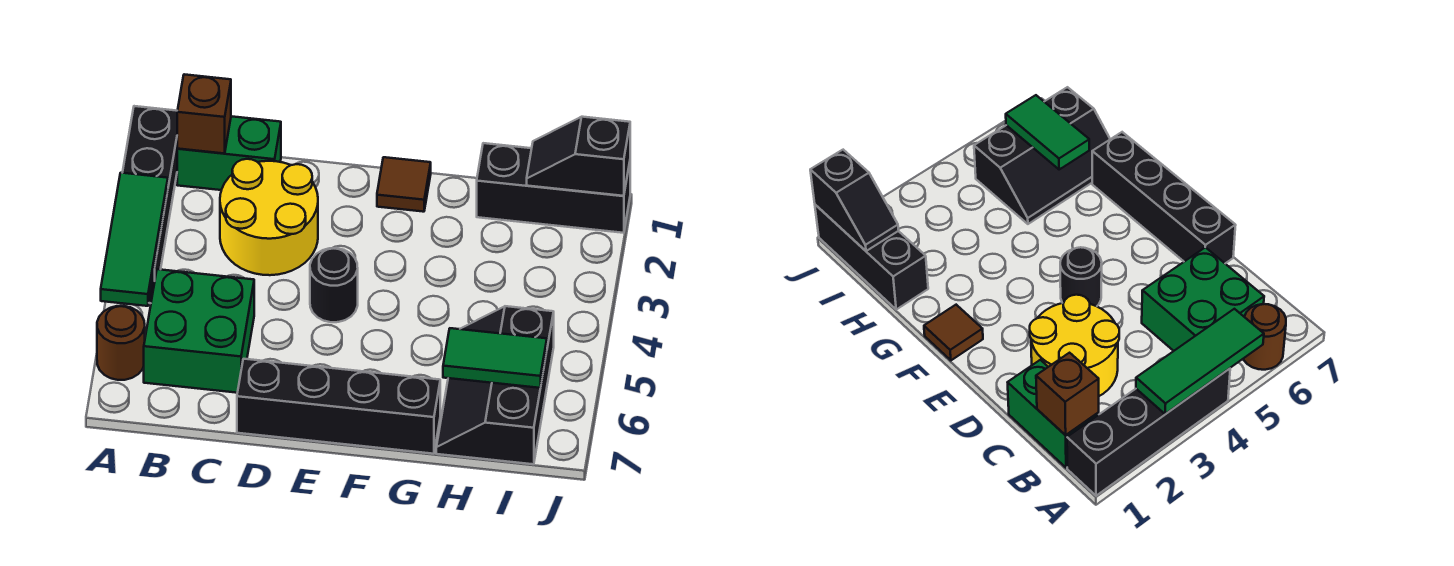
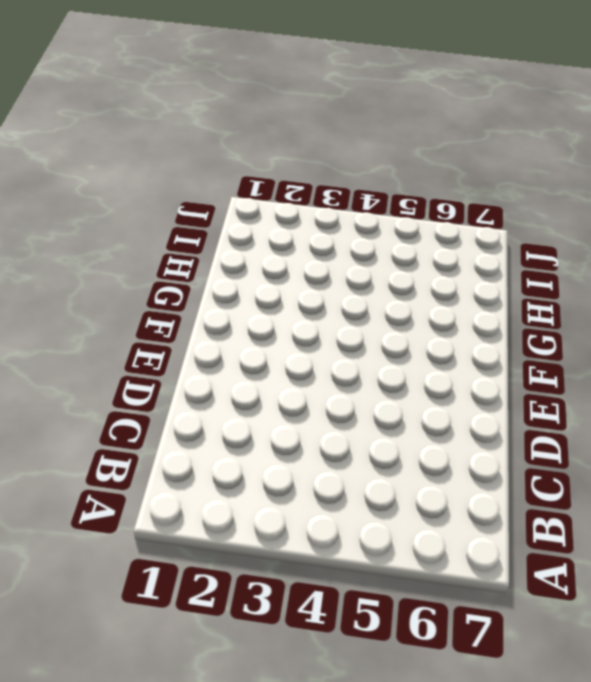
none -> black brick A1:A4 level 1
none -> brown round brick A6 level 1
none -> green brick B1:C1 level 1

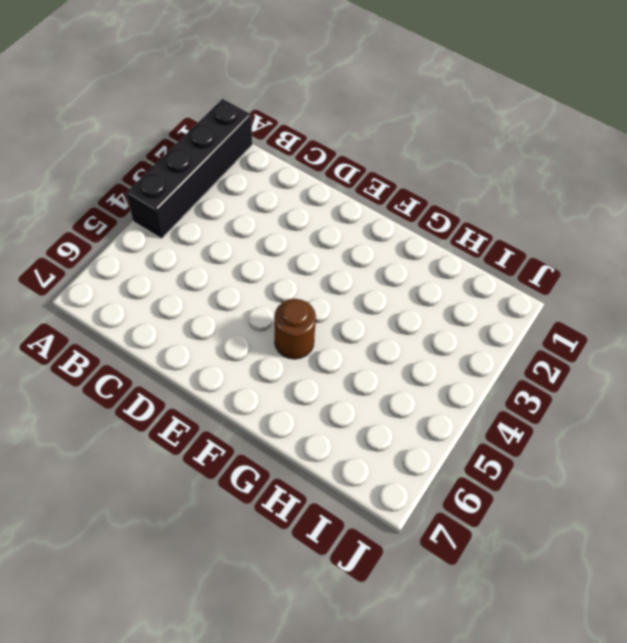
brown round brick F5 level 1 -> brown round brick A6 level 1
none -> green brick B1:C1 level 1
none -> green brick B5:C6 level 1
none -> yellow round brick C2:D3 level 1

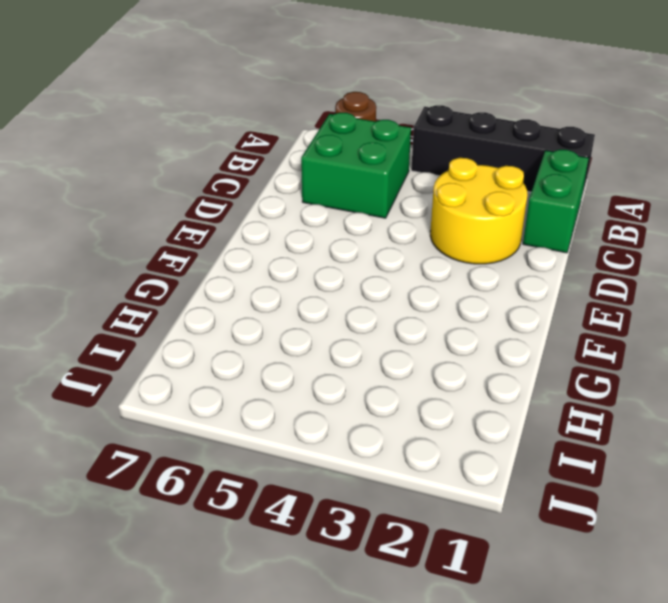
none -> black brick D7:G7 level 1
none -> black round brick E4 level 1
none -> brown tile F1 level 1

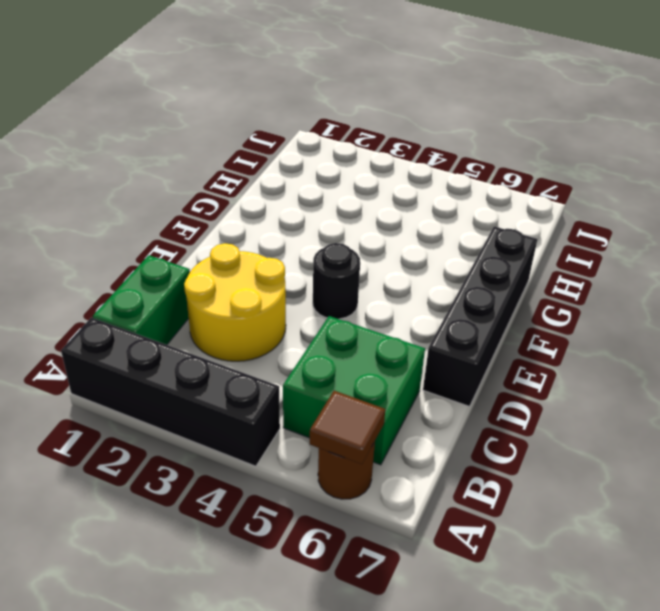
brown tile A6 level 2 -> brown tile F1 level 1
none -> black brick H1:J1 level 1
none -> black slope H5:I7 level 1 top I
none -> green tile A3:A5 level 2

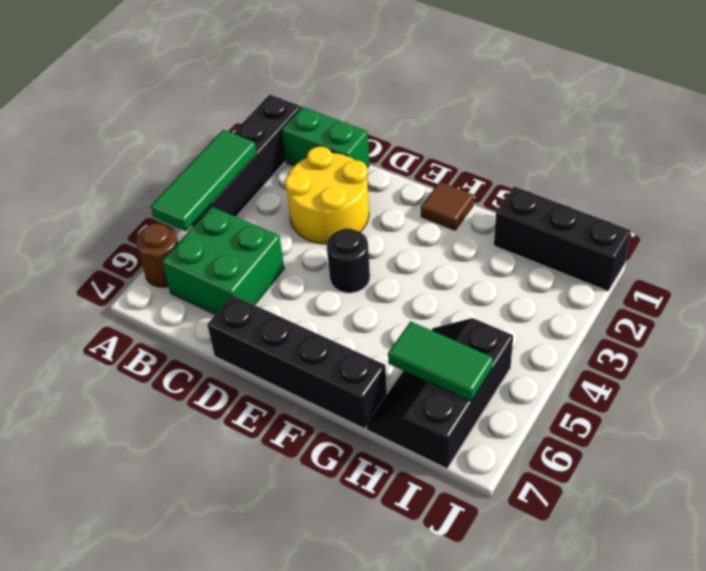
none -> brown brick B1 level 2
none -> black slope I1:J1 level 2 top J

